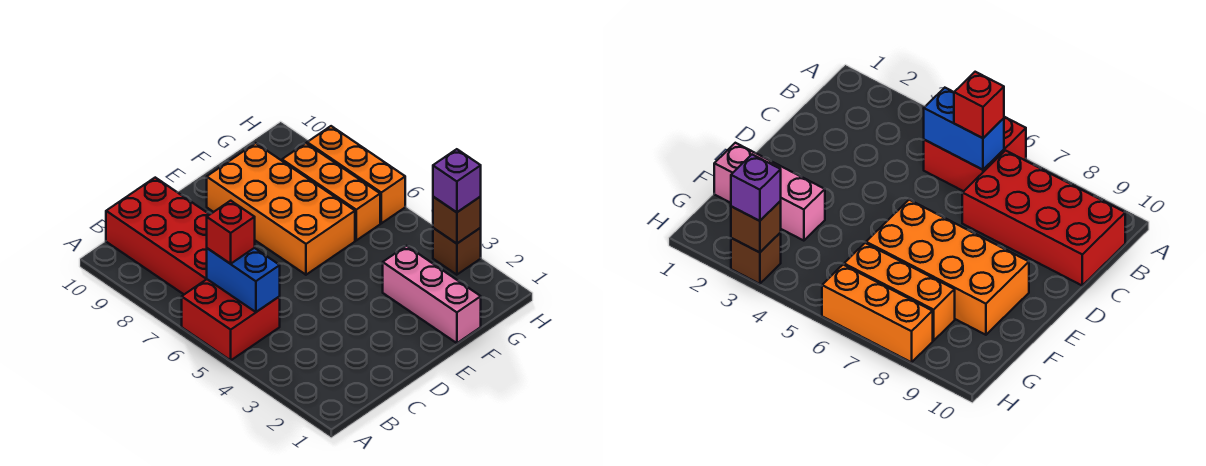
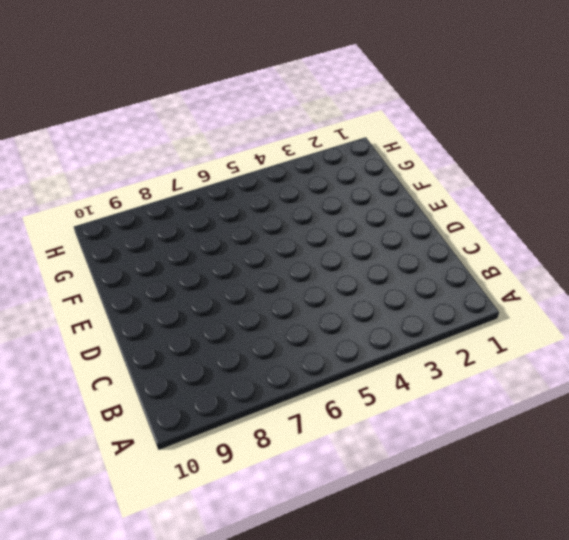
none -> red brick A5:B6 level 1
none -> red brick B7:C10 level 1

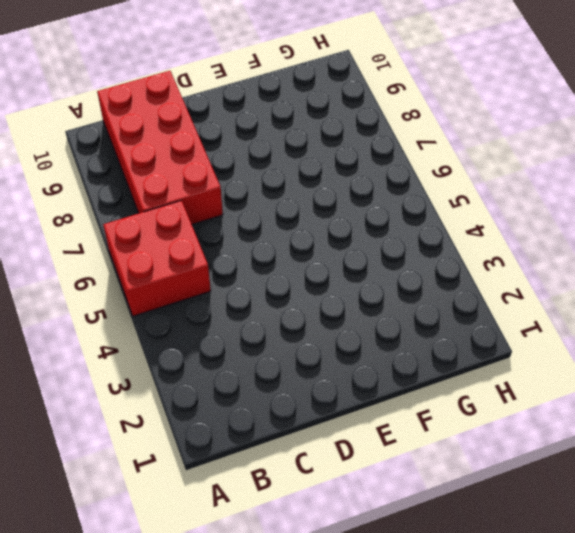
none -> orange brick E6:F9 level 1
none -> pink brick F1:F3 level 1

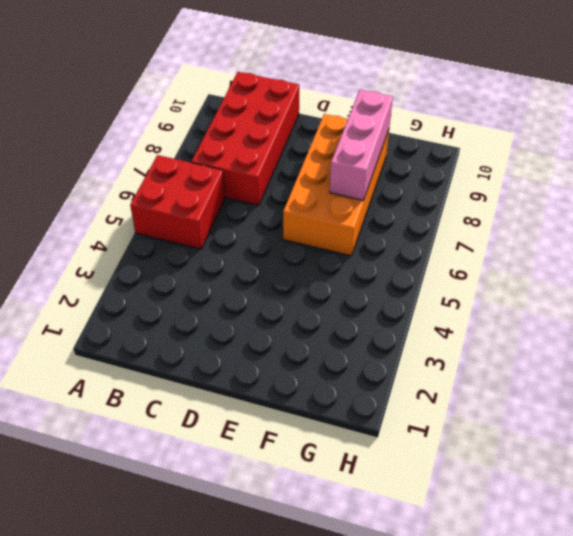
pink brick F7:F9 level 2 -> pink brick F1:F3 level 1
none -> orange brick G6:G8 level 1
none -> brown brick H3 level 1

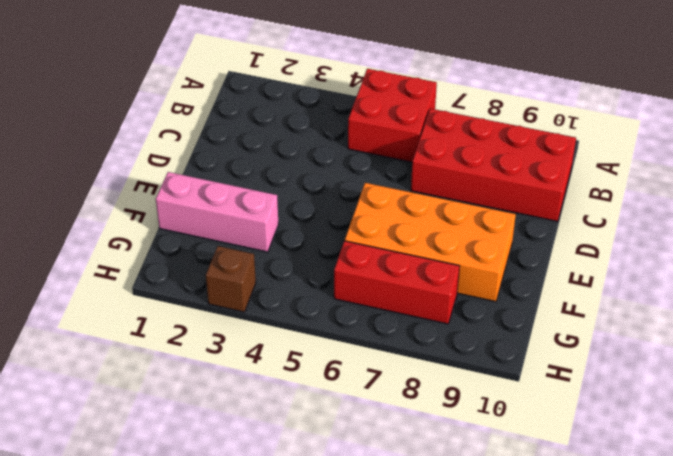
red brick G6:G8 level 1 -> orange brick G6:G8 level 1
none -> orange brick H6:H8 level 1
none -> blue brick B5:B6 level 2

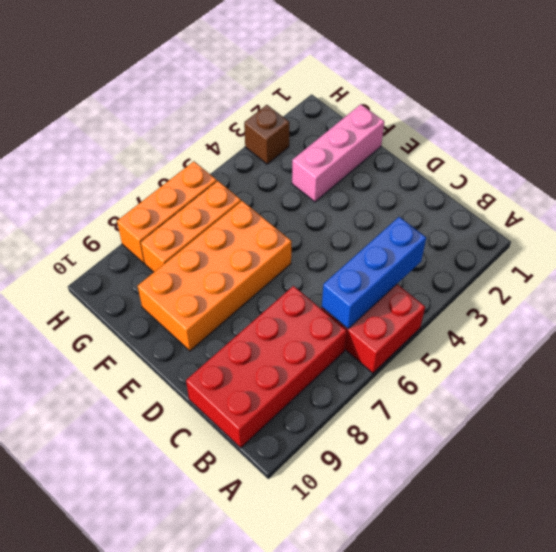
blue brick B4:B6 level 2 -> blue brick B5:B6 level 2
none -> brown brick H3 level 2
none -> red brick B6 level 3

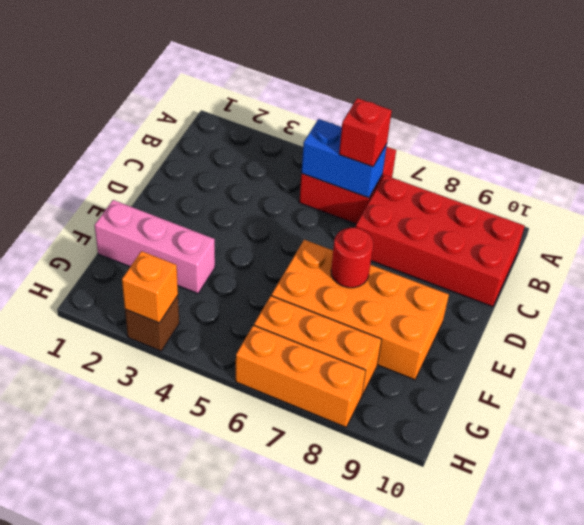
red round brick E7 level 2 -> none
orange brick H3 level 2 -> brown brick H3 level 2
none -> purple brick H3 level 3

